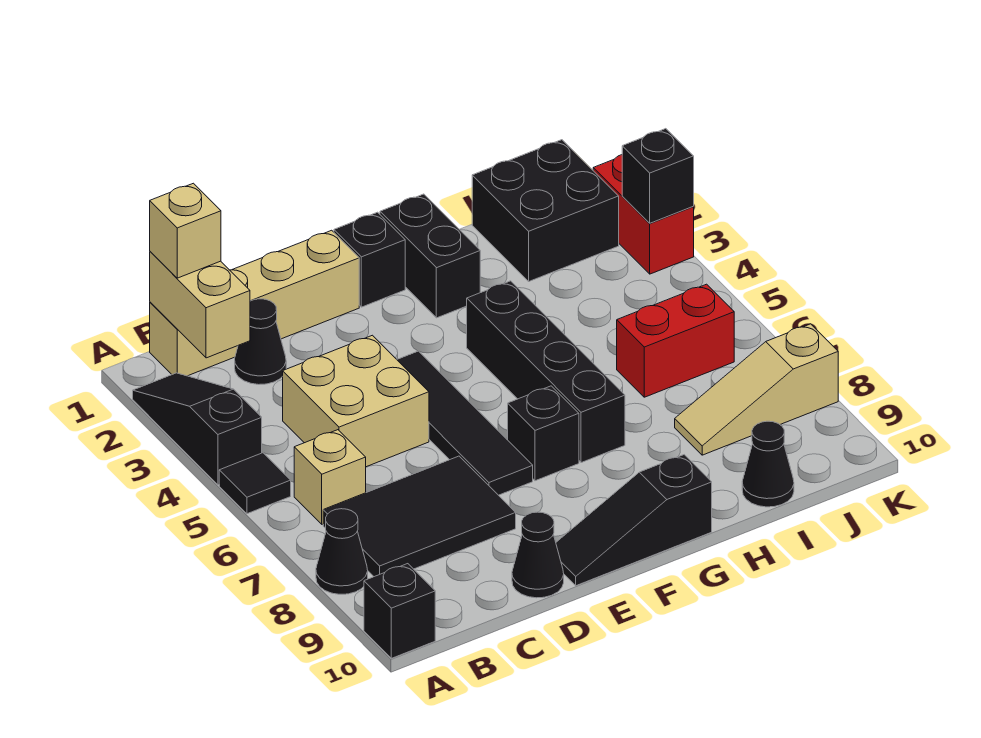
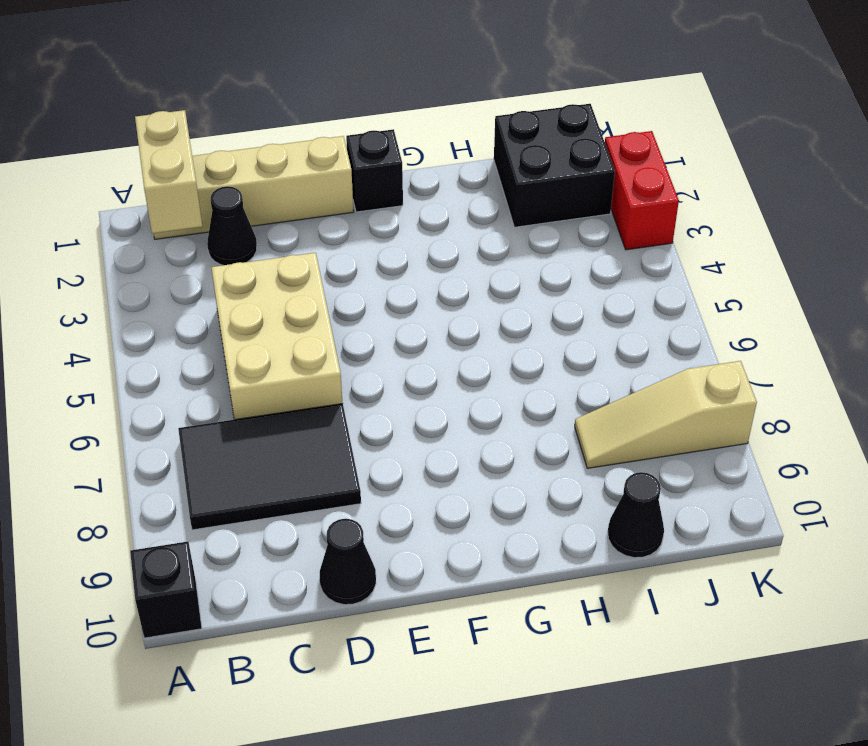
tan brick C4:D6 level 1 -> tan brick C4:D5 level 1
none -> black slope A2:A4 level 1 top 4
none -> black tile A5 level 1
none -> black cone A8 level 1

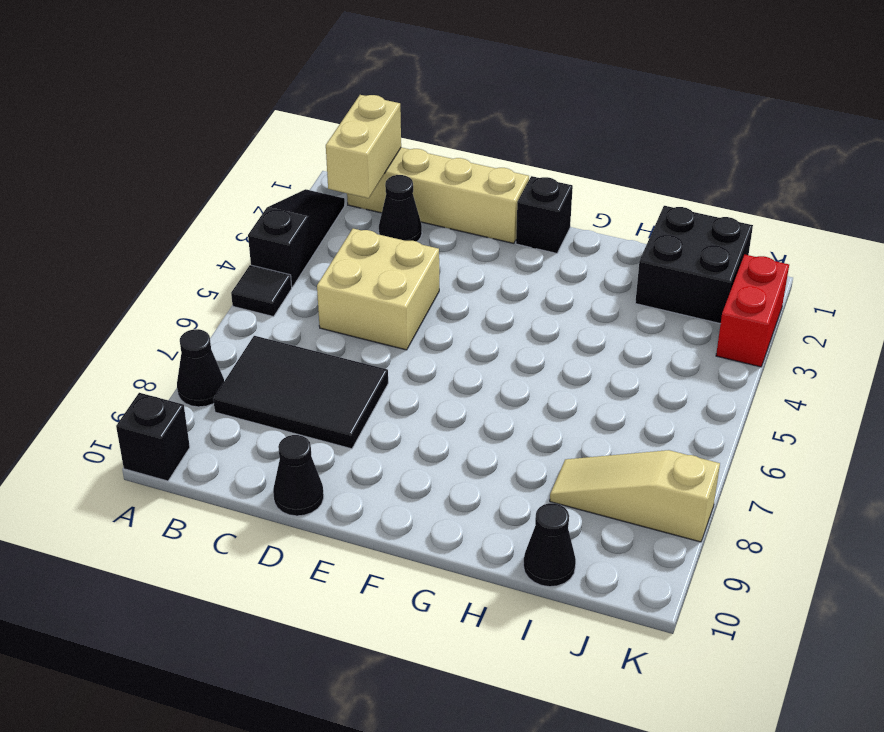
none -> tan brick B6 level 1
none -> black tile E4:E7 level 1
none -> black slope E10:G10 level 1 top G

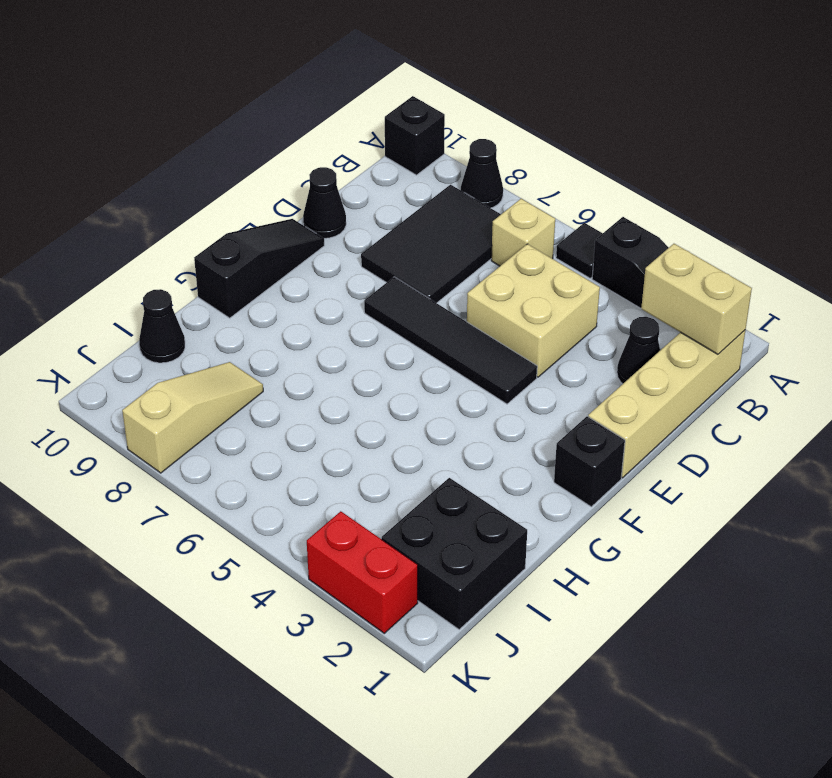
none -> black brick F7 level 1
none -> black brick G1:G2 level 1
none -> black brick G4:G7 level 1

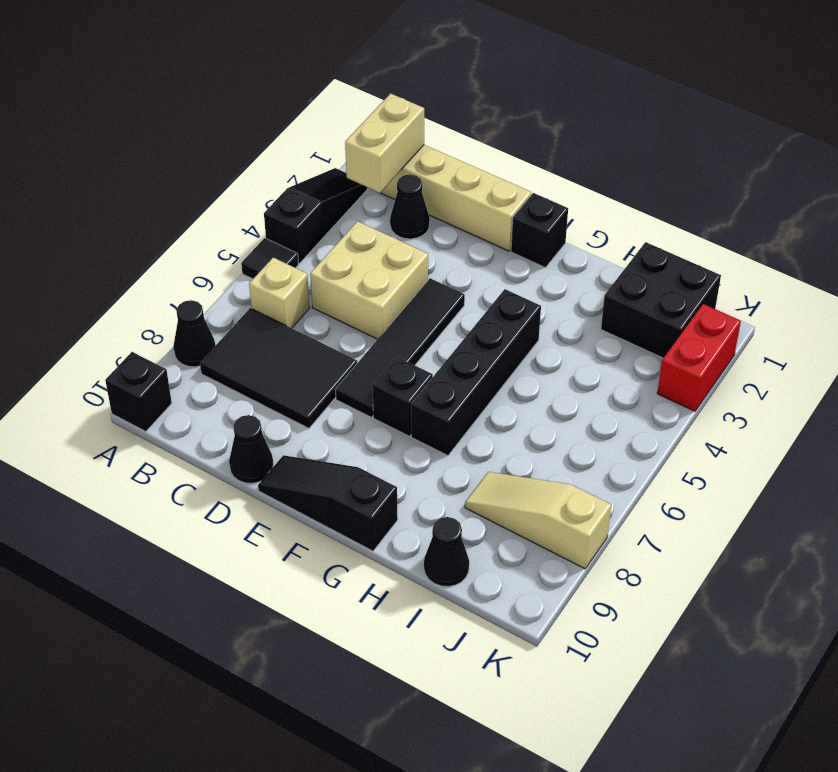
none -> black brick G1:G2 level 1
none -> red brick I6:J6 level 1
none -> black brick K3 level 2

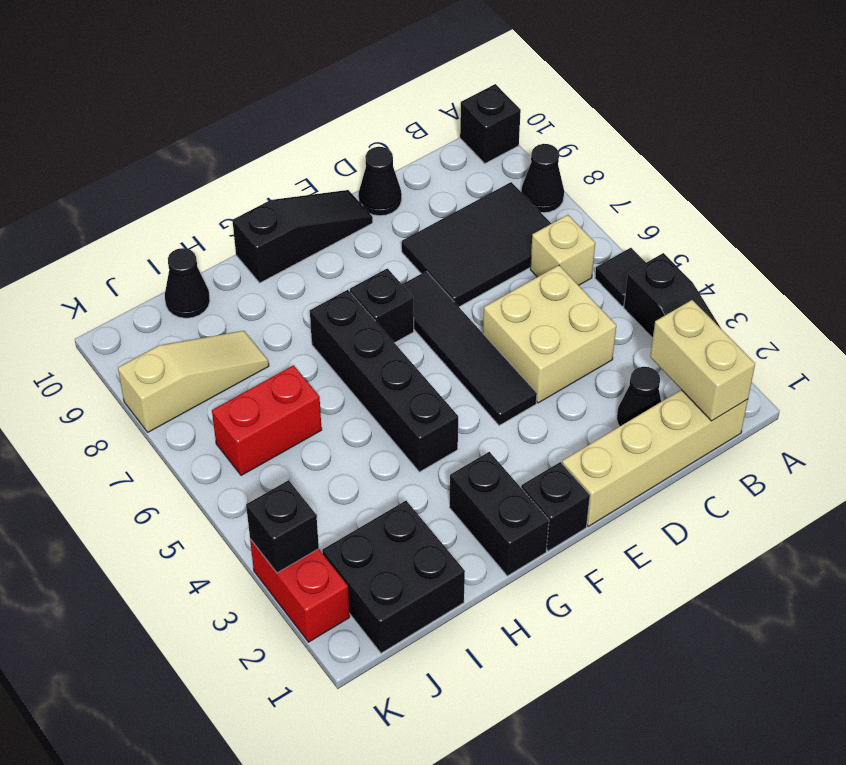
none -> tan brick B1 level 3

